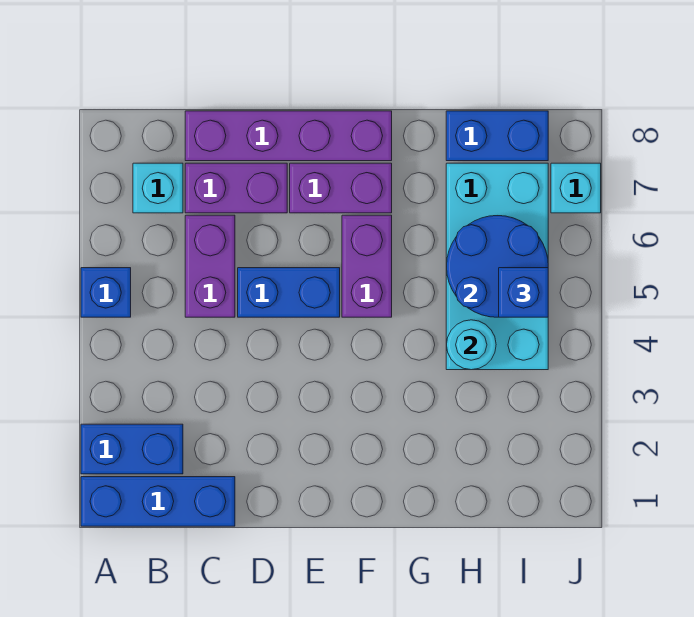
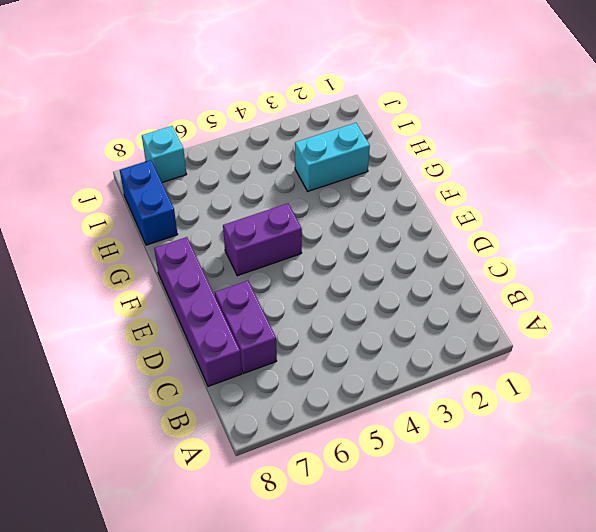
cyan brick H2:H3 level 1 -> none
none -> blue brick A1:C1 level 1
none -> blue brick A2:B2 level 1
none -> blue brick A5 level 1

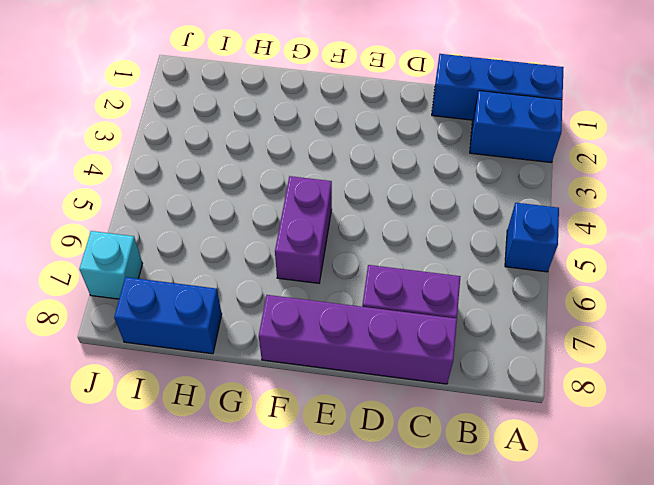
none -> cyan brick B7 level 1
none -> purple brick C5:C6 level 1
none -> blue brick D5:E5 level 1

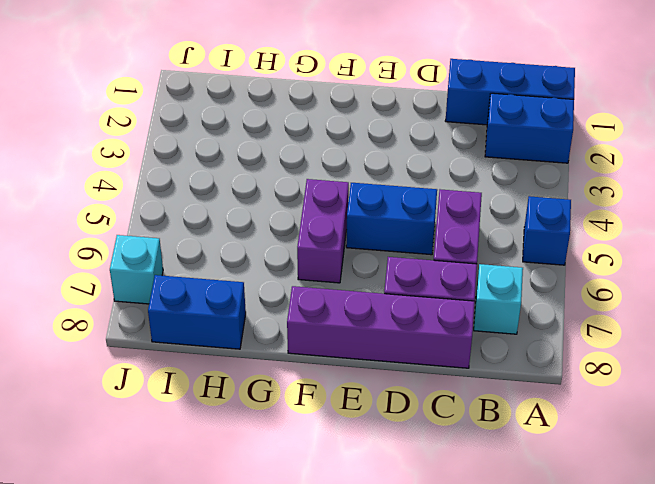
none -> purple brick E7:F7 level 1
none -> cyan brick H4:I7 level 1
none -> cyan round brick H4 level 2

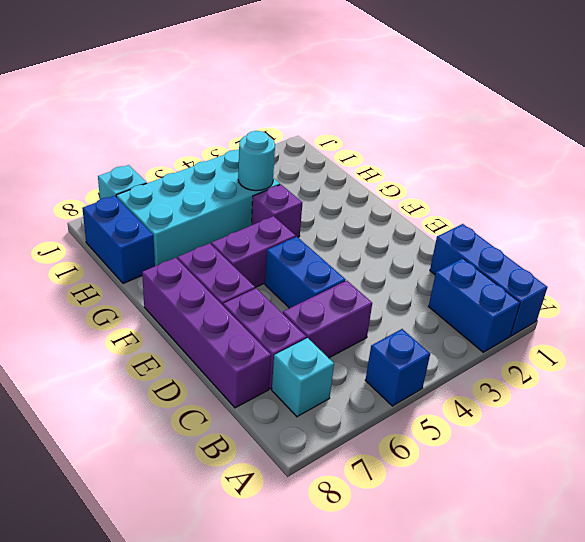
purple brick G4 level 1 -> none
none -> blue round brick H5:I6 level 2
none -> blue brick I5 level 3

